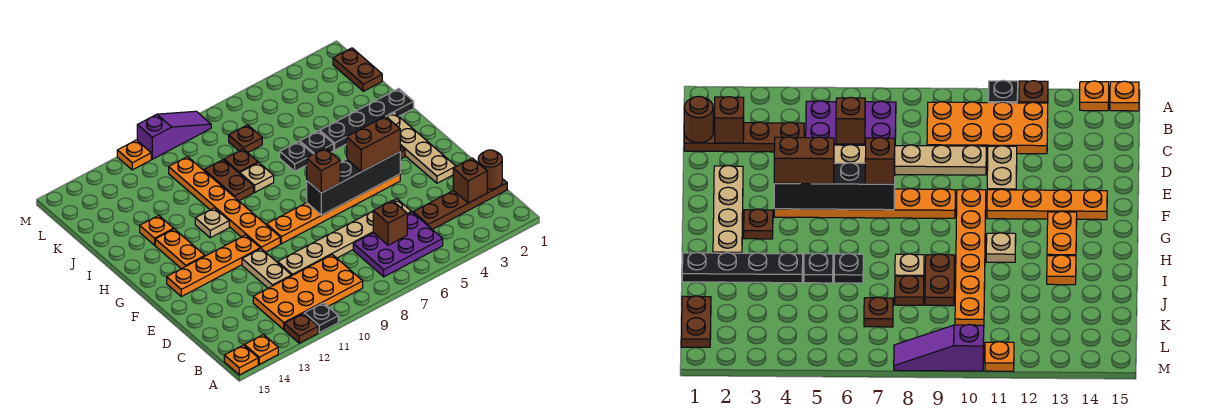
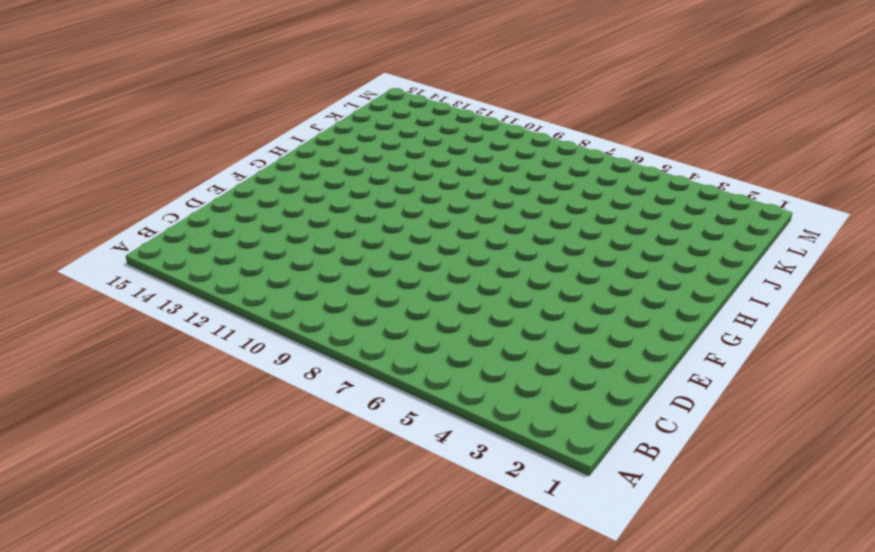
none -> black plate A11 level 1
none -> brown plate A12 level 1
none -> orange plate A14 level 1
none -> orange plate A15 level 1

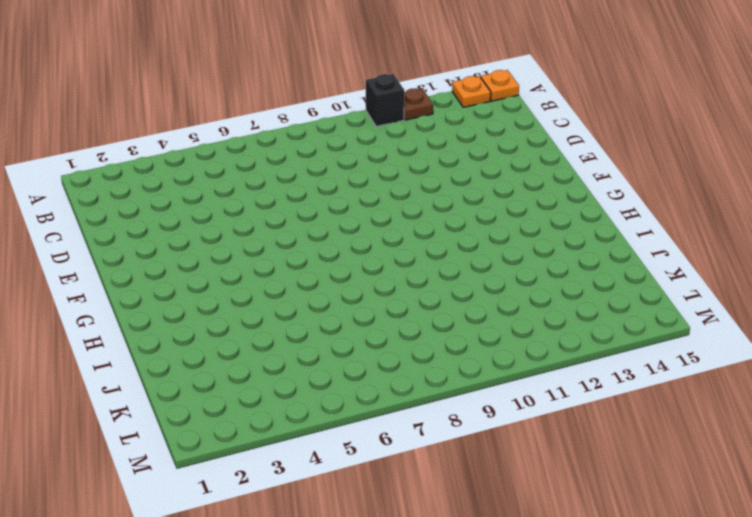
black brick A11 level 1 -> black plate A11 level 1
none -> purple plate B5:C7 level 1
none -> orange plate B9:C12 level 1
none -> brown plate C1:C4 level 1
none -> tan plate D5:D10 level 1

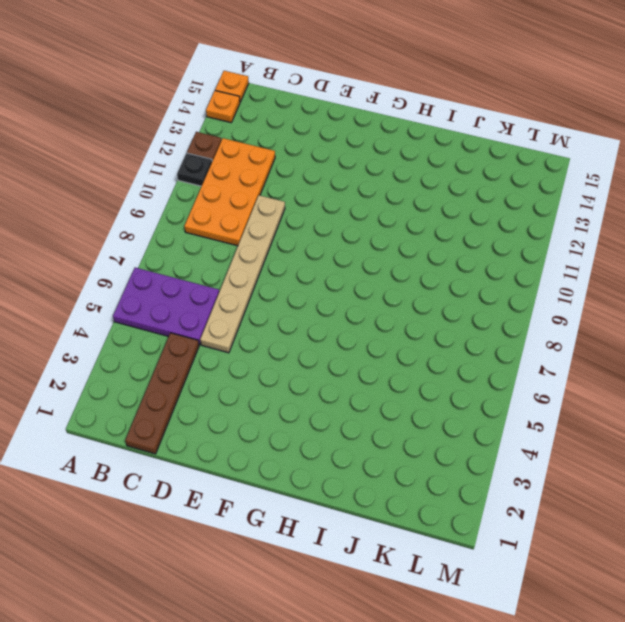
purple plate A5:C6 level 1 -> purple plate B5:C7 level 1
none -> tan plate D11:E11 level 1
none -> tan plate E2:H2 level 1
none -> orange plate F4:F9 level 1
none -> orange plate F10:K10 level 1

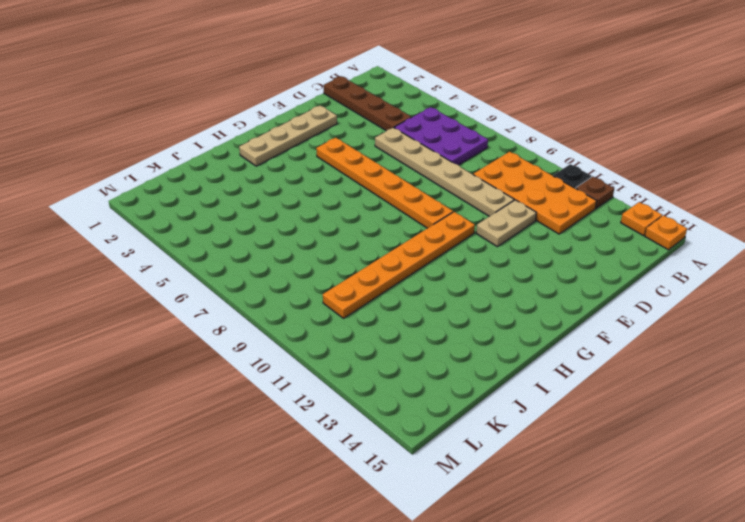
none -> orange plate F11:F14 level 1
none -> brown plate G3 level 1
none -> orange plate G13:H13 level 1
none -> tan plate H11 level 1

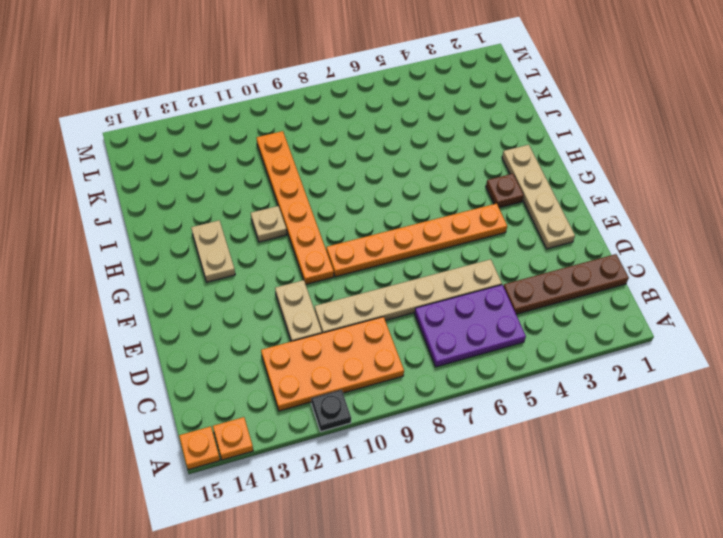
tan plate G13:H13 level 1 -> orange plate G13:H13 level 1
none -> brown plate A12 level 1
none -> orange plate F11:F14 level 1
none -> black plate I1:I4 level 1
none -> black plate I5 level 1

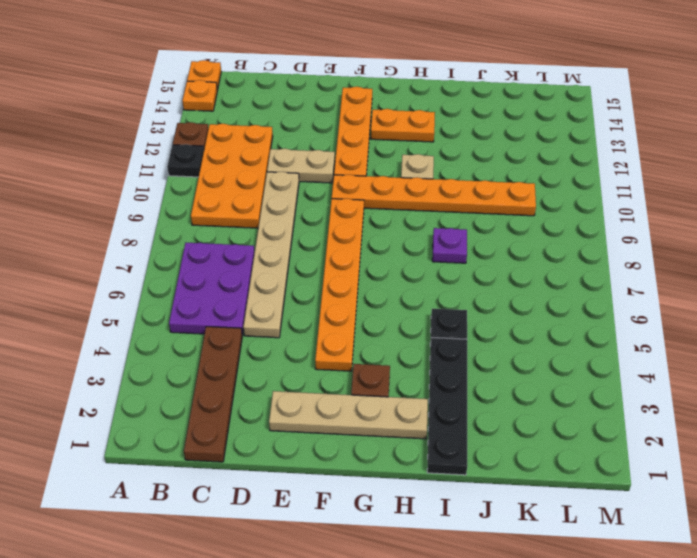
purple plate I8 level 1 -> tan plate I8 level 1
none -> black plate I6 level 1
none -> brown plate I9:J9 level 1
none -> orange plate I13 level 1
none -> brown plate J8 level 1

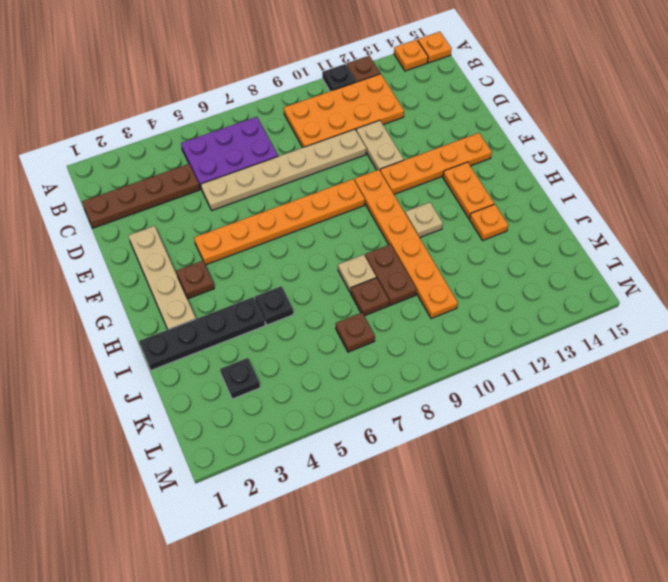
black plate K3 level 1 -> black plate I6 level 1
none -> brown plate K1:L1 level 1
none -> purple slope M8:M10 level 1 top 10
none -> orange plate M11 level 1
none -> brown round brick C1 level 2

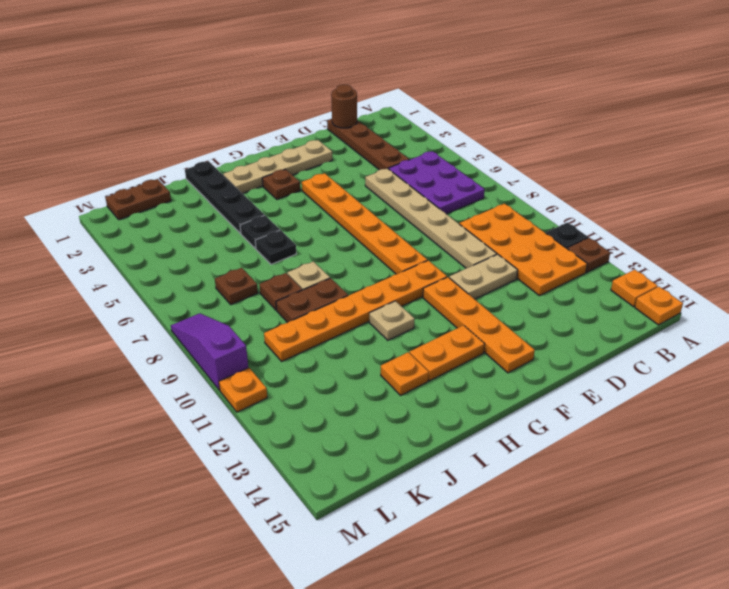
none -> brown brick C2 level 2
none -> brown brick C6 level 2
none -> black brick F4:F7 level 2
none -> brown brick F4:F5 level 3

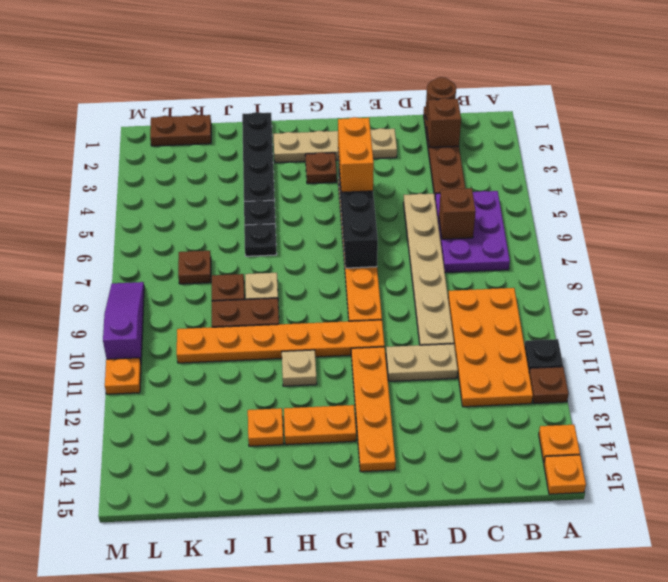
orange brick F4:F5 level 3 -> brown brick F4:F5 level 3
none -> brown brick F7 level 3

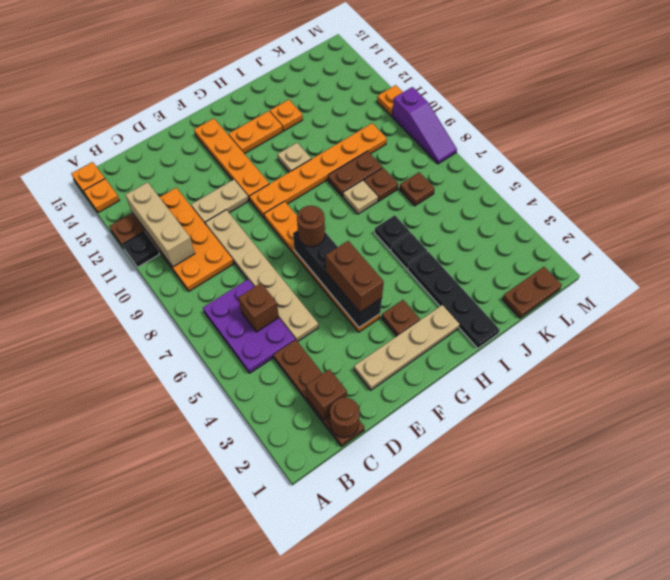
tan brick B10:B12 level 2 -> none
brown round brick F7 level 3 -> brown brick F7 level 3

